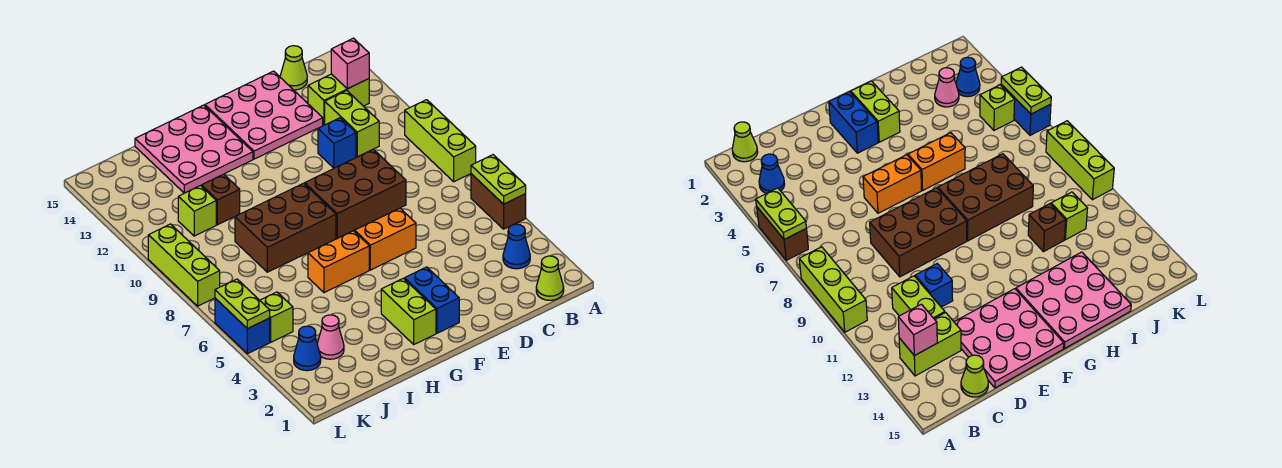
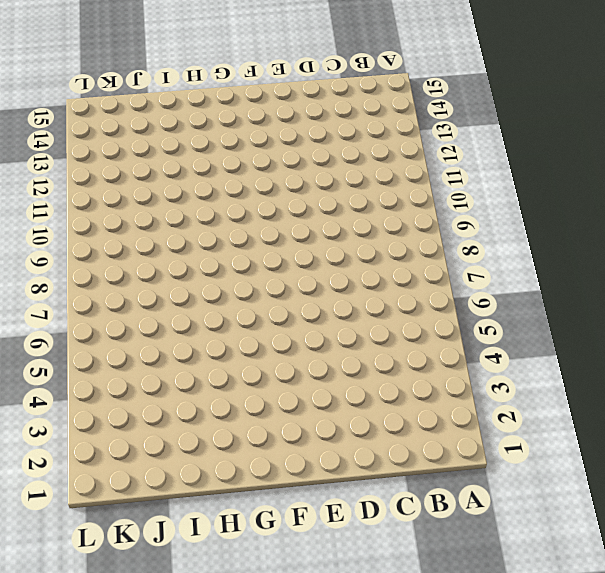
none -> brown brick A5:A6 level 1
none -> lime brick A8:A10 level 1
none -> lime cone B1 level 1

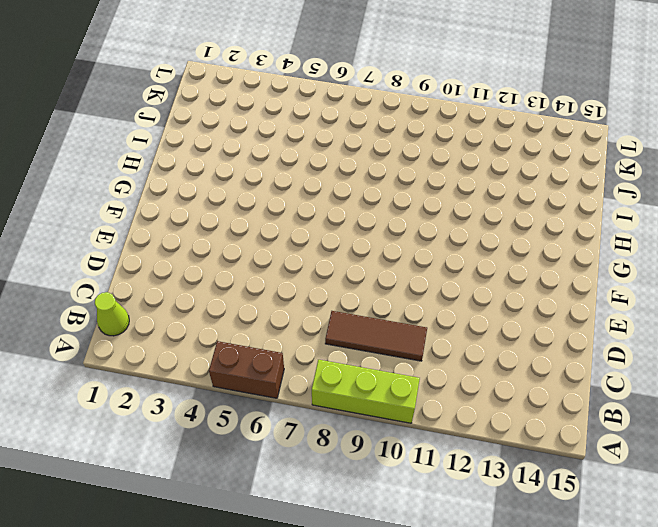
brown tile C8:C10 level 1 -> none
none -> blue cone B3 level 1
none -> lime brick B13:C13 level 1
none -> lime brick C11:C12 level 1

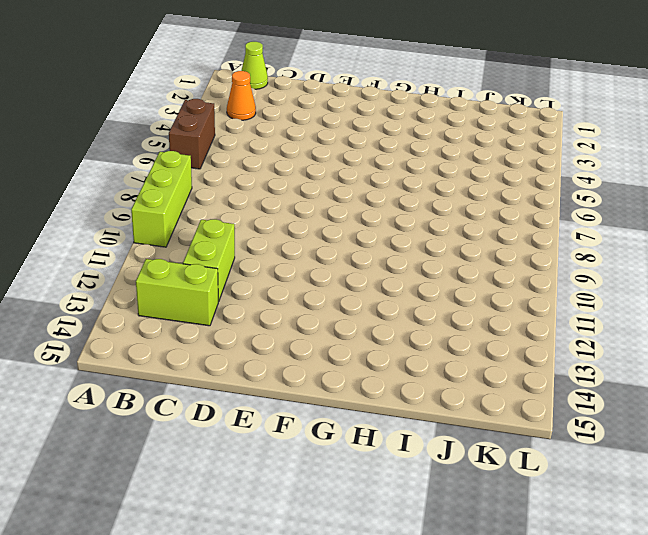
orange cone B3 level 1 -> blue cone B3 level 1
none -> lime cone C15 level 1
none -> brown brick D8:F9 level 1
none -> blue brick D11 level 1

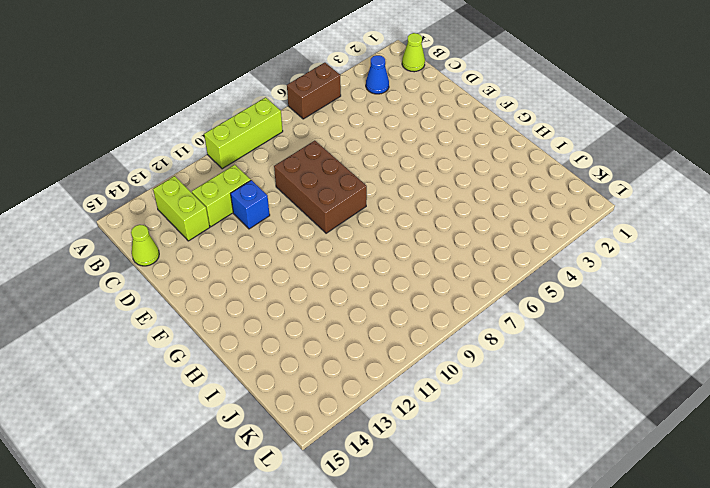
none -> pink plate D13:F15 level 1
none -> orange brick E6:F6 level 1
none -> blue brick F2:F3 level 1

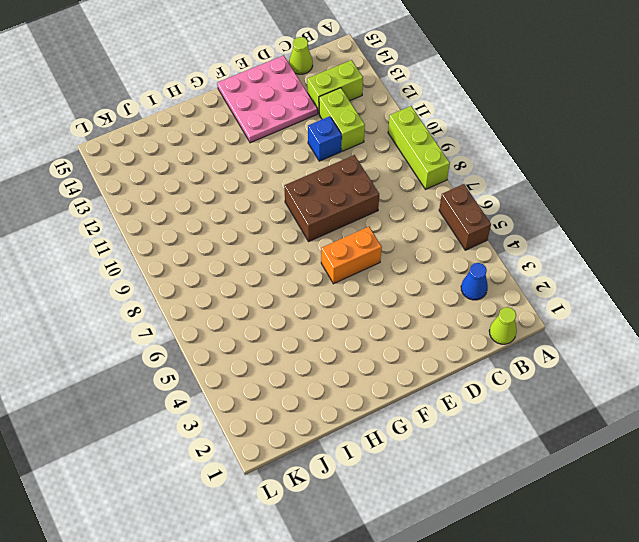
none -> blue brick F2:F3 level 1
none -> lime brick G2:G3 level 1
none -> orange brick G6:H6 level 1

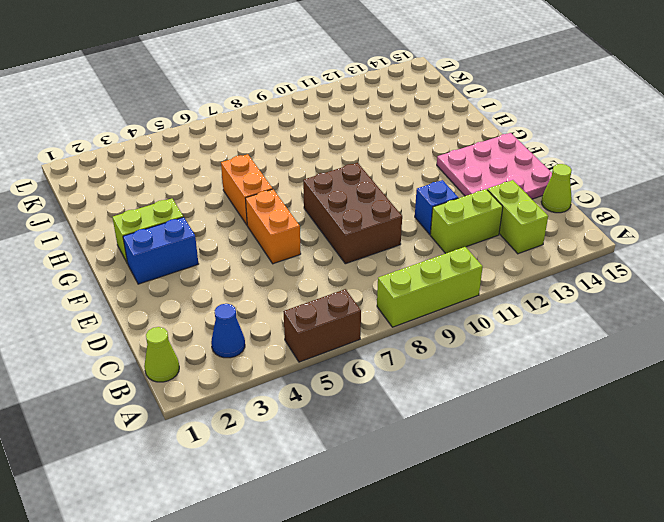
none -> brown brick G8:I9 level 1
none -> pink plate G13:I15 level 1
none -> brown brick I11 level 1

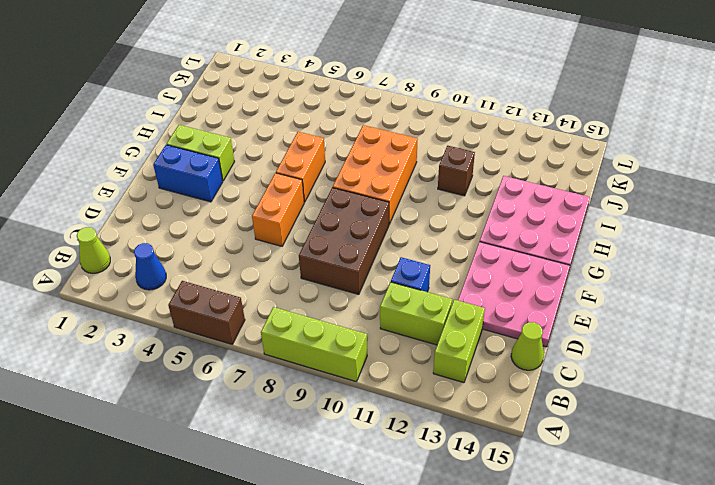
orange brick G8:I9 level 1 -> brown brick G8:I9 level 1
none -> pink cone J3 level 1
none -> lime brick J11 level 1
none -> blue cone K3 level 1

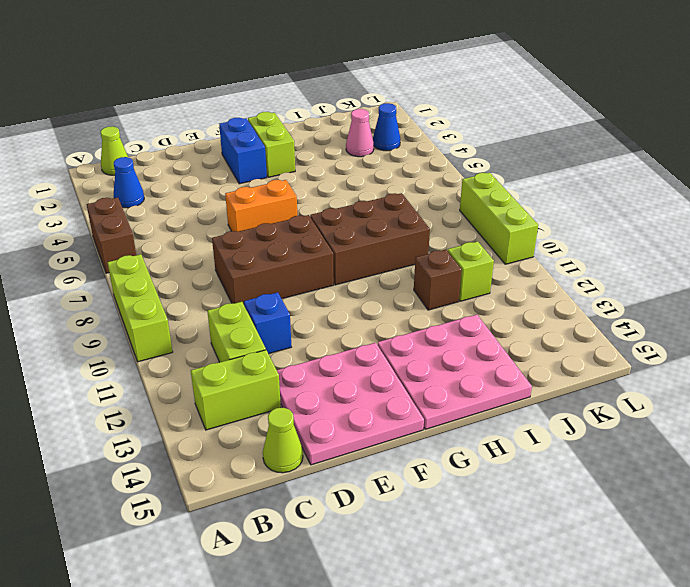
none -> orange brick G6:H6 level 1
none -> lime brick K5 level 1
none -> blue brick L5:L6 level 1

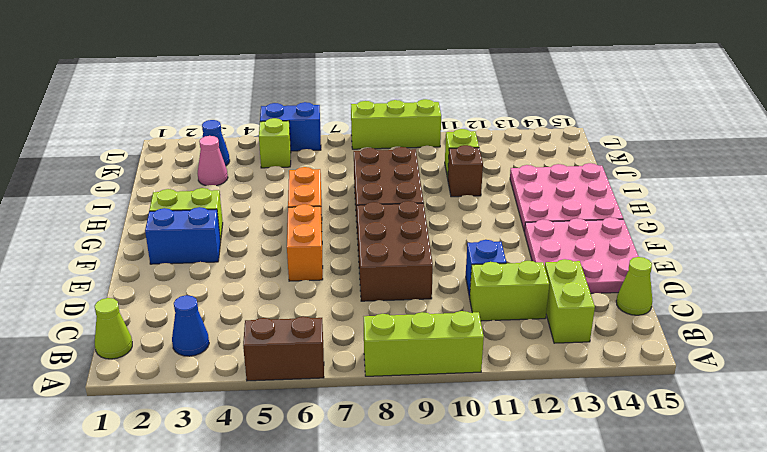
none -> lime plate A5:A6 level 2
none -> pink brick B13 level 2
none -> lime plate L5:L6 level 2

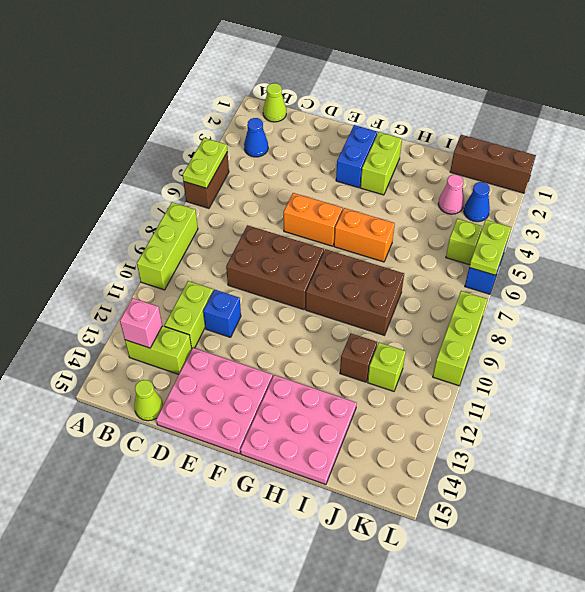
brown brick J1:L1 level 1 -> none

